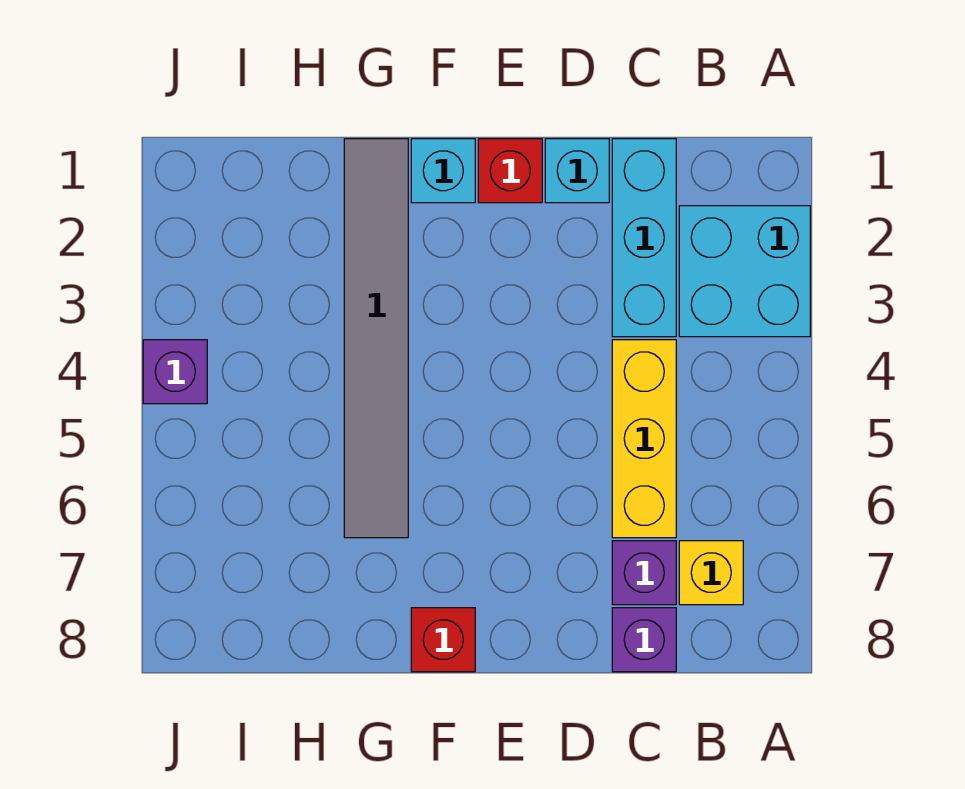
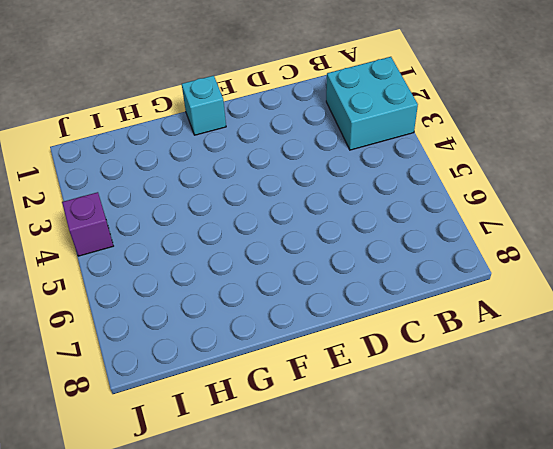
none -> yellow brick B7 level 1
none -> cyan brick C1:C3 level 1
none -> yellow brick C4:C6 level 1

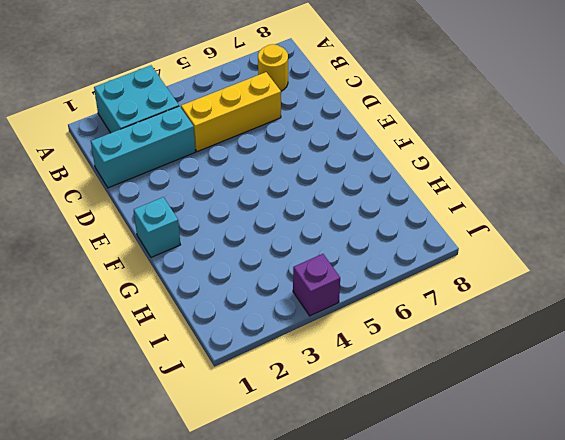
yellow round brick B7 level 1 -> yellow brick B7 level 1
none -> purple brick C7 level 1
none -> purple brick C8 level 1
none -> cyan brick D1 level 1

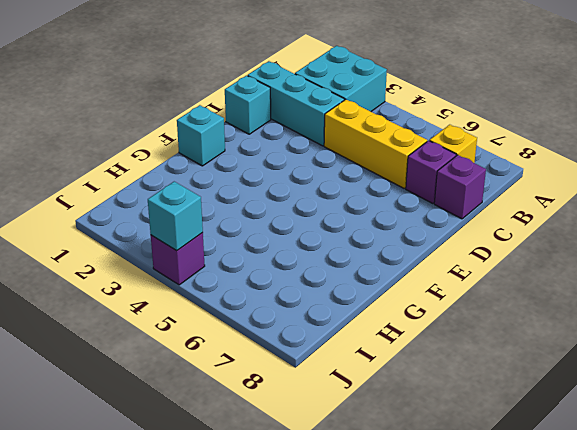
cyan brick J4 level 2 -> none
none -> red brick E1 level 1
none -> red brick F8 level 1
none -> grey tile G1:G6 level 1

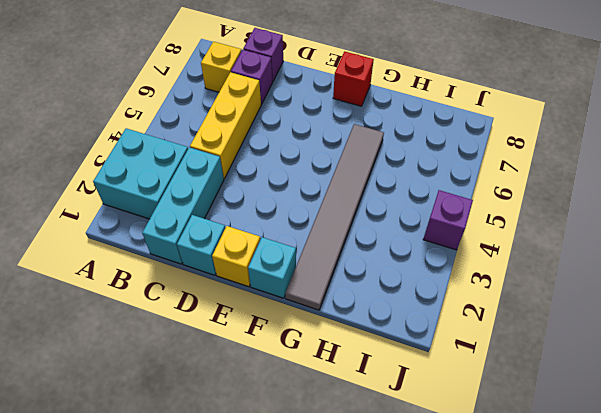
yellow brick E1 level 1 -> red brick E1 level 1

